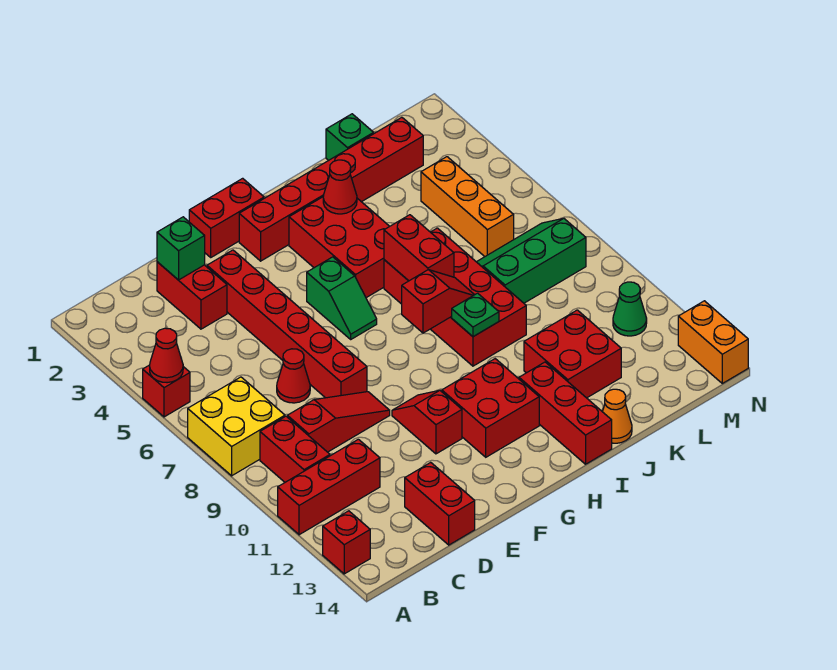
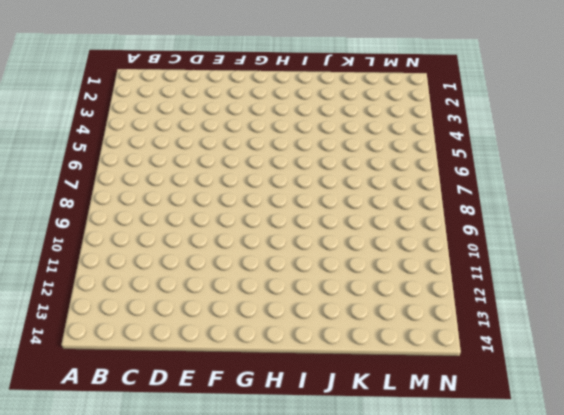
none -> red brick A5 level 1
none -> yellow brick A7:B8 level 1
none -> red brick A11:C11 level 1
none -> red brick A13 level 1

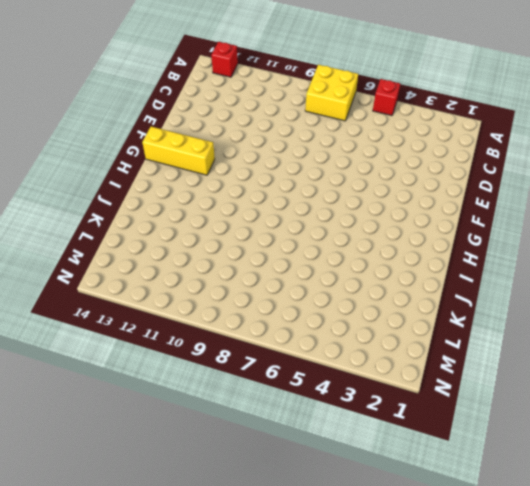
yellow brick G12:G14 level 1 -> red brick G11:H12 level 1
none -> red brick A11:C11 level 1
none -> red brick B9:B10 level 1
none -> red slope C9:E9 level 1 top C
none -> red brick D2:D3 level 1

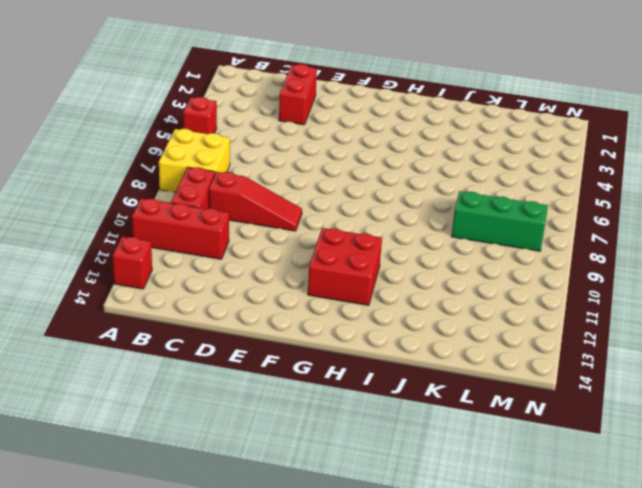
none -> red cone D7 level 1
none -> red brick D13:D14 level 1
none -> red brick E3:E8 level 1
none -> red brick F1:G1 level 1

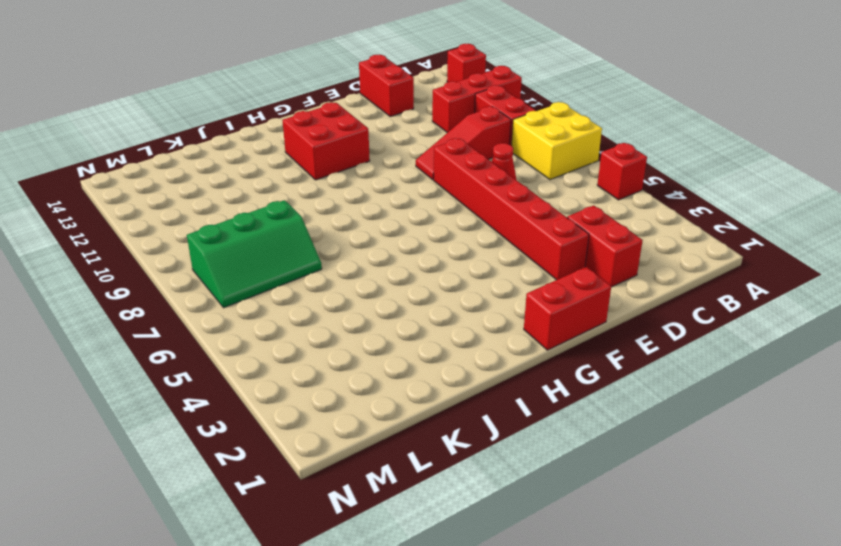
none -> red slope F10:F11 level 1 top 11
none -> red brick G2:L2 level 1
none -> green slope G5:G6 level 1 top 5
none -> red brick H3:I5 level 1

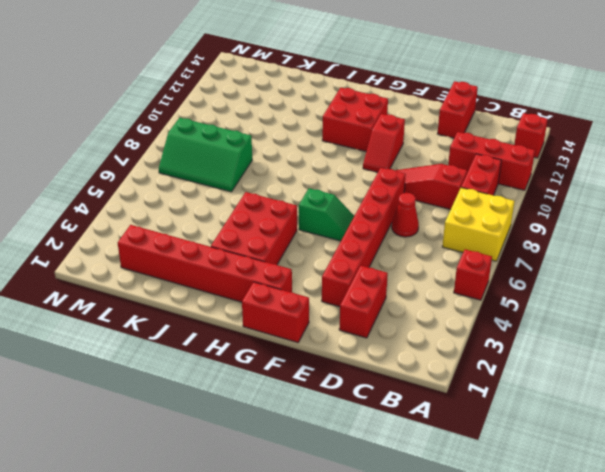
green slope F6:G6 level 1 top G -> green slope G5:G6 level 1 top 5
none -> red brick I6:J9 level 1
none -> red brick I12:I14 level 1
none -> red brick J11:K12 level 1
none -> orange cone J14 level 1

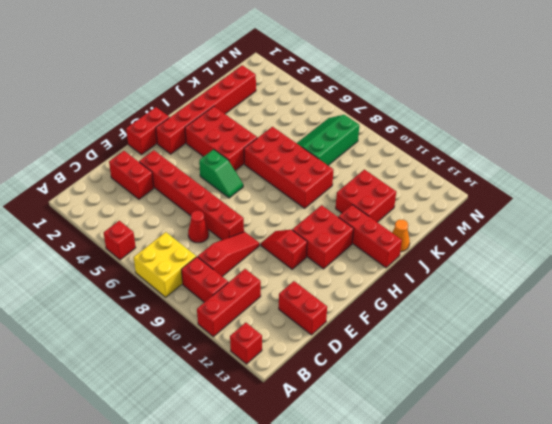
none -> green brick K1 level 1
none -> orange brick L4:L6 level 1
none -> green cone M11 level 1
none -> orange brick N13:N14 level 1

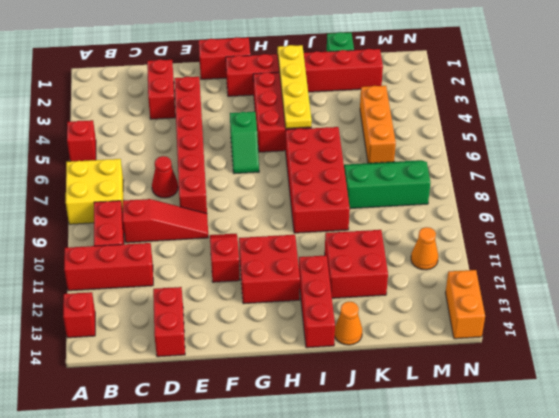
yellow plate I2:I5 level 2 -> red cone I3 level 2
orange cone M11 level 1 -> green cone M11 level 1
none -> red cone A5 level 2
none -> green brick D2 level 2
none -> red slope H8:I8 level 2 top H
none -> red brick I6:I7 level 2

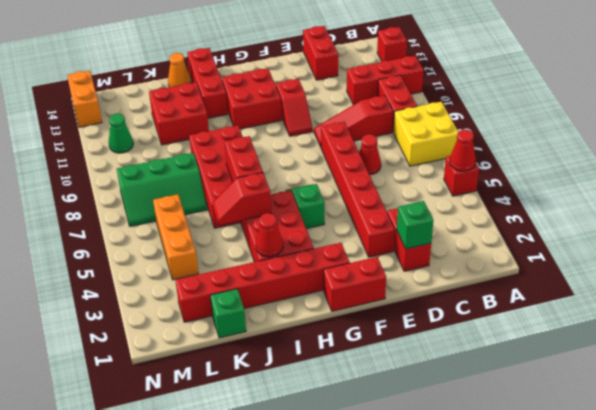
red slope I5:J5 level 2 top I -> red slope H8:I8 level 2 top H
none -> green plate I9 level 2

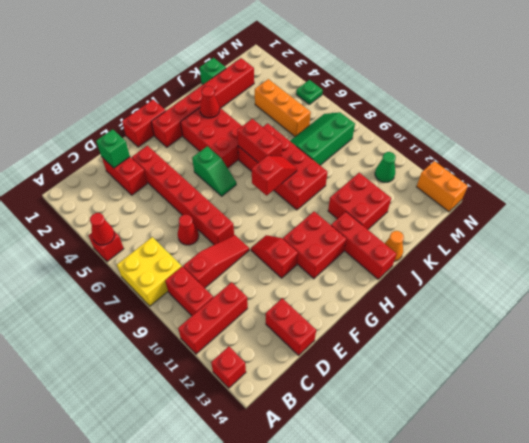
green plate N5 level 1 -> green plate I9 level 2

